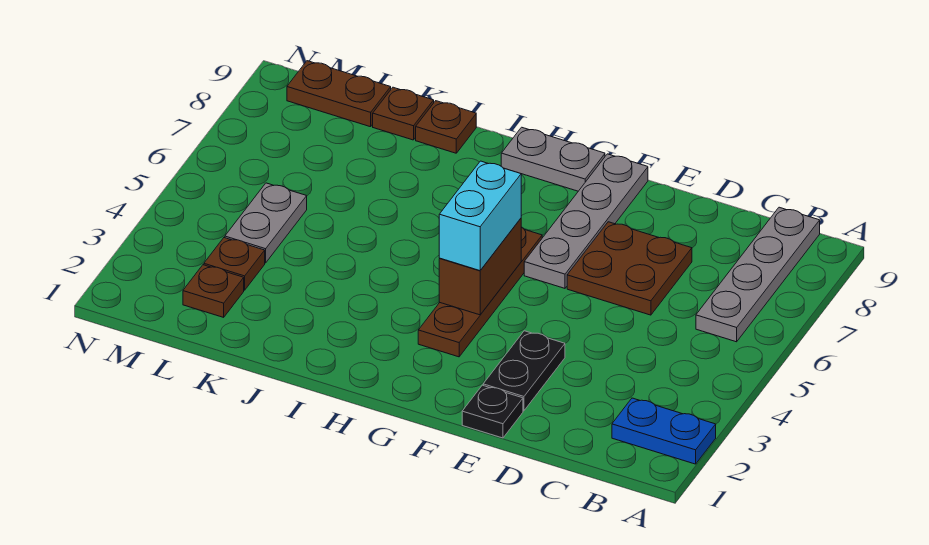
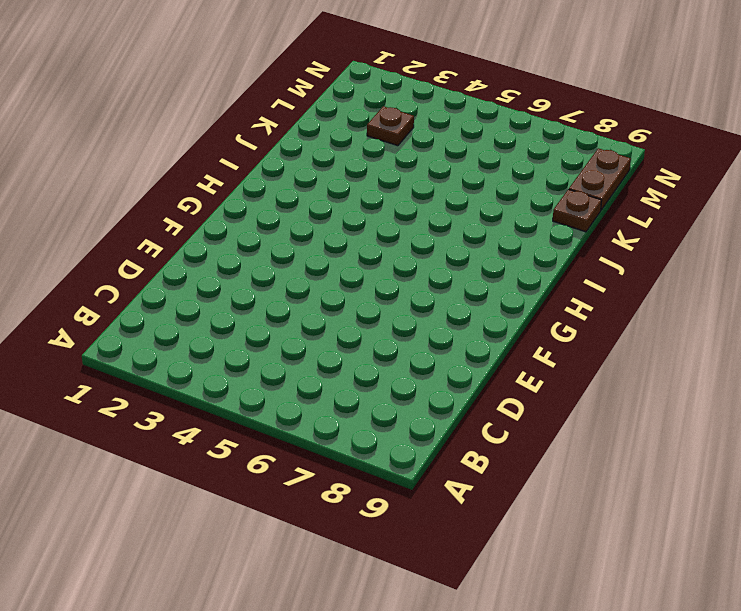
none -> blue plate A2:B2 level 1
none -> grey plate B6:B9 level 1
none -> brown plate D6:E7 level 1

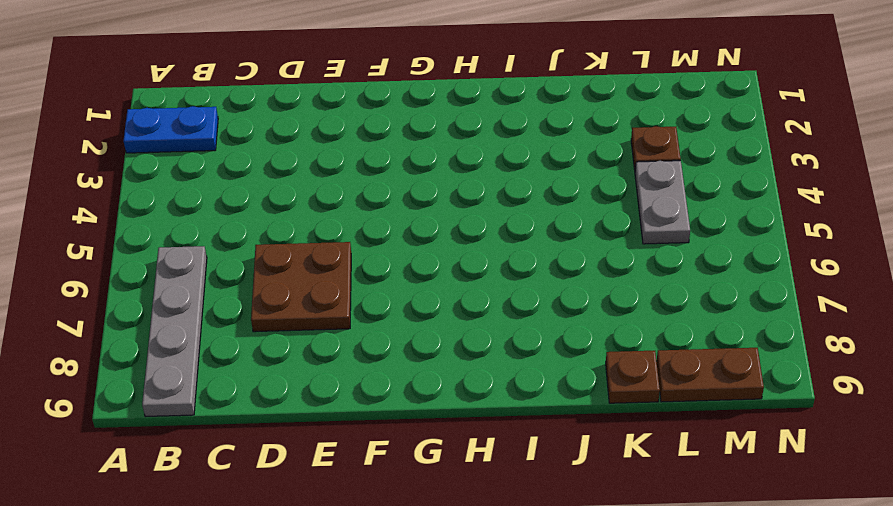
none -> black plate E1 level 1
none -> black plate E2:E3 level 1
none -> grey plate F6:F9 level 1

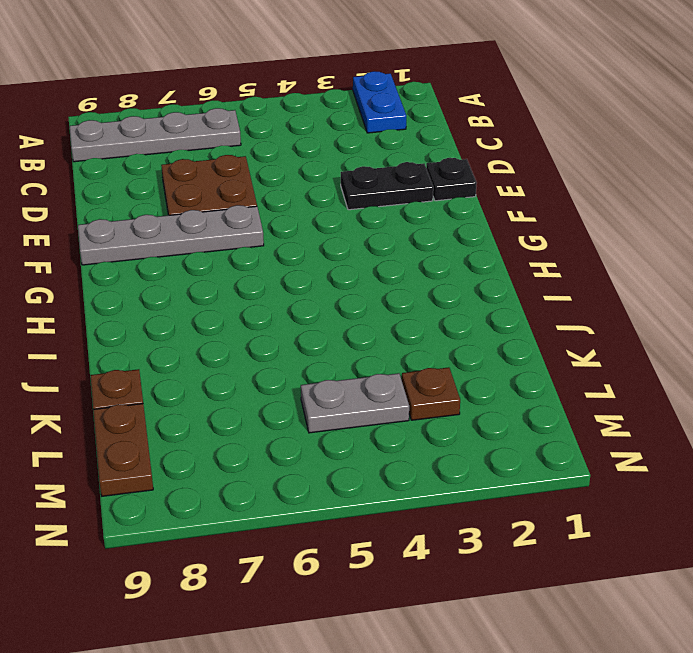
none -> brown plate G3:G6 level 1
none -> grey plate G9:H9 level 1
none -> brown plate J9 level 1

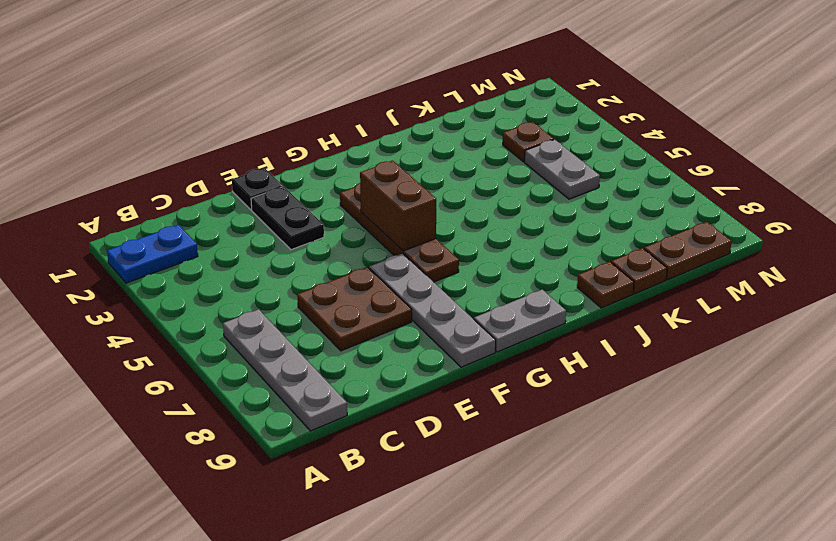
none -> brown plate L2 level 1
none -> cyan brick G4:G5 level 3

